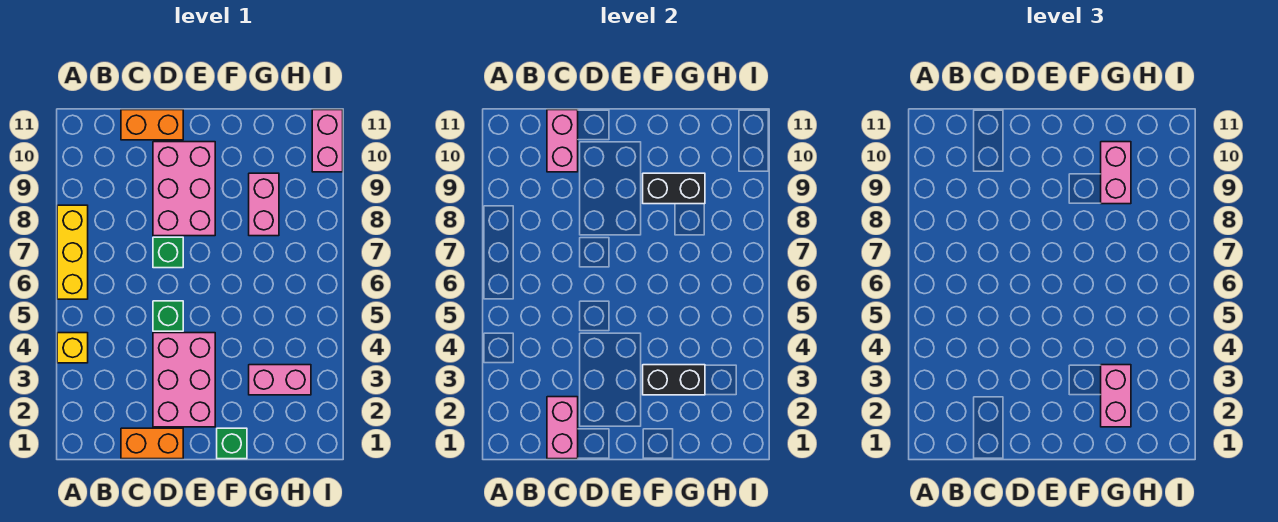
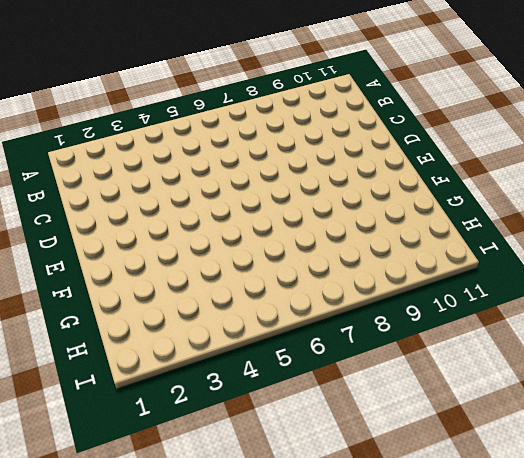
none -> yellow brick A4 level 1
none -> yellow brick A6:A8 level 1
none -> orange brick C1:D1 level 1

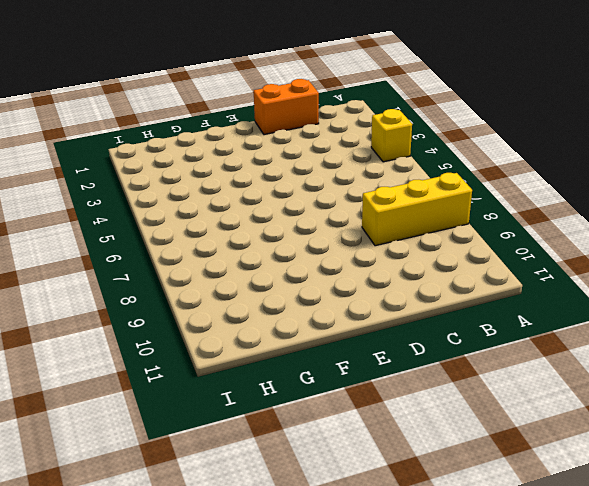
yellow brick A8:C8 level 1 -> yellow brick A6:A8 level 1
none -> orange brick C11:D11 level 1
none -> pink brick D2:E4 level 1
none -> green brick D5 level 1

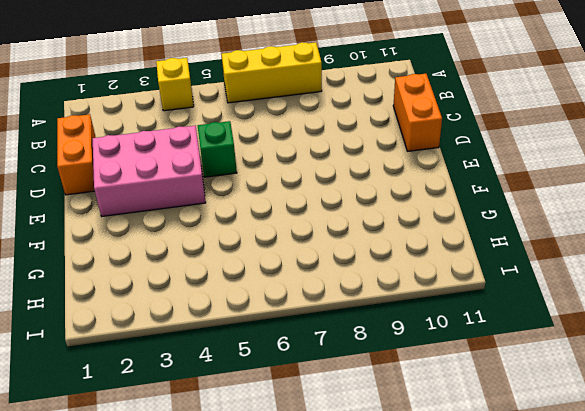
none -> green brick D7 level 1
none -> pink brick D8:E10 level 1
none -> green brick F1 level 1

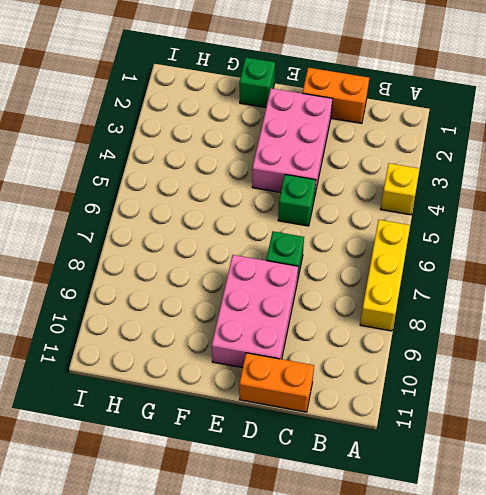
none -> pink brick G3:H3 level 1
none -> pink brick G8:G9 level 1
none -> pink brick I10:I11 level 1

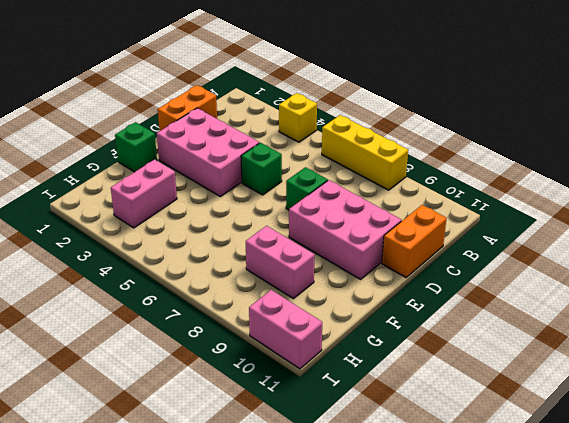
none -> pink brick C1:C2 level 2
none -> pink brick C10:C11 level 2
none -> black brick F3:G3 level 2

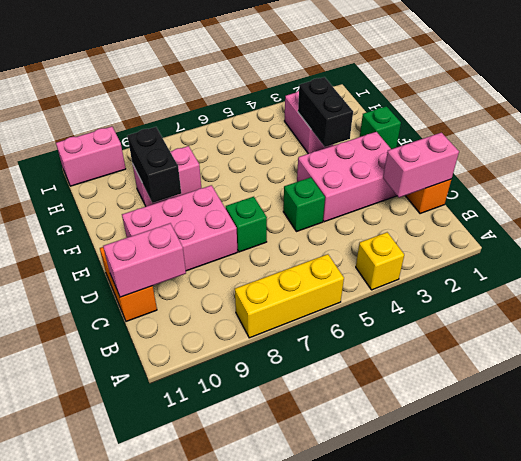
none -> pink brick G2:G3 level 3
none -> pink brick G9:G10 level 3

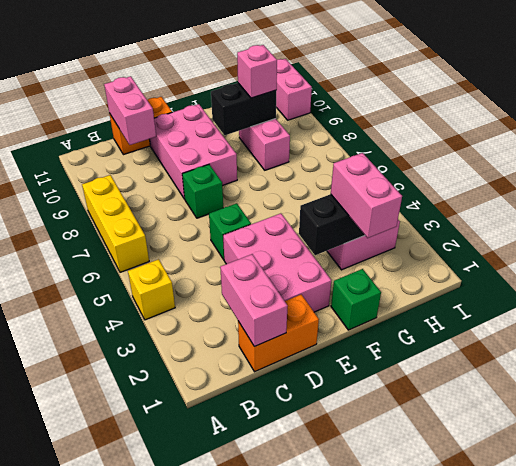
pink brick G9 level 3 -> pink brick G9:G10 level 3

